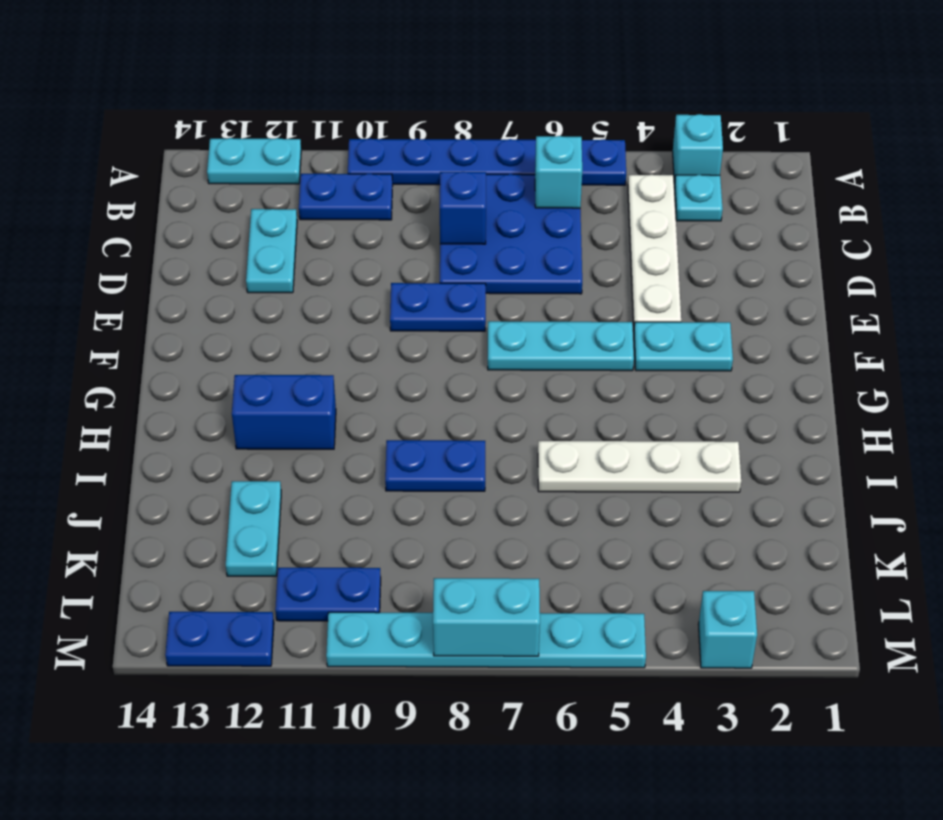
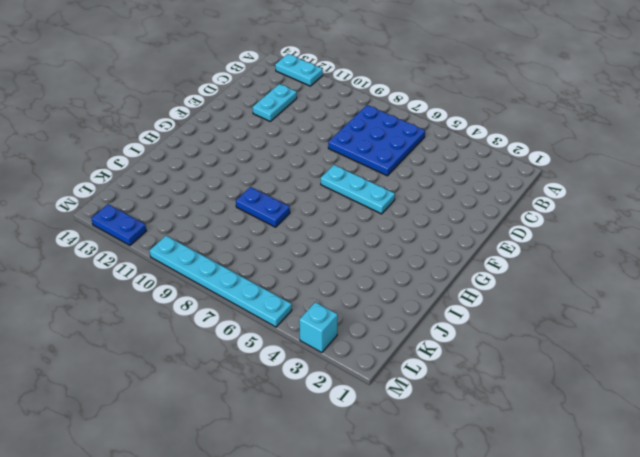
none -> cyan brick A3 level 1
none -> blue plate A5:A10 level 1
none -> cyan plate B3 level 1

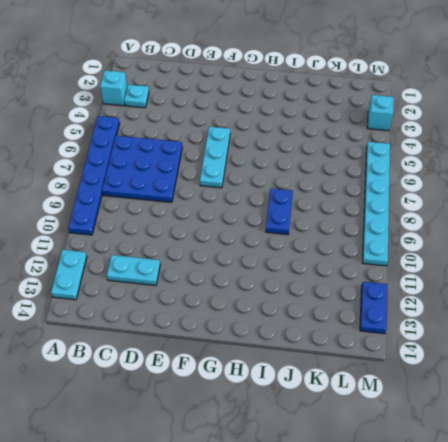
none -> white plate B4:E4 level 1
none -> blue plate B10:B11 level 1
none -> blue plate E8:E9 level 1

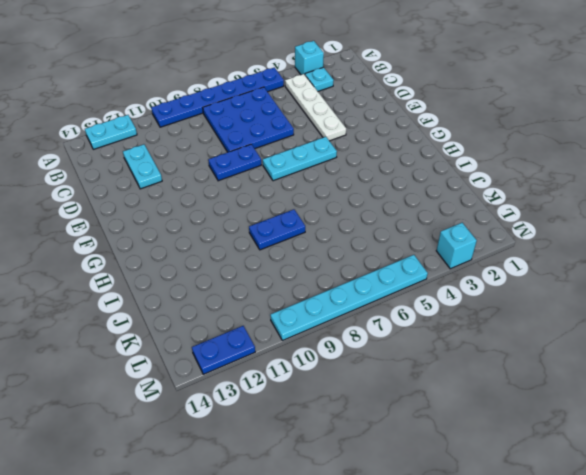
none -> blue plate B10:B11 level 1
none -> cyan plate F3:F4 level 1
none -> blue brick H11:H12 level 1

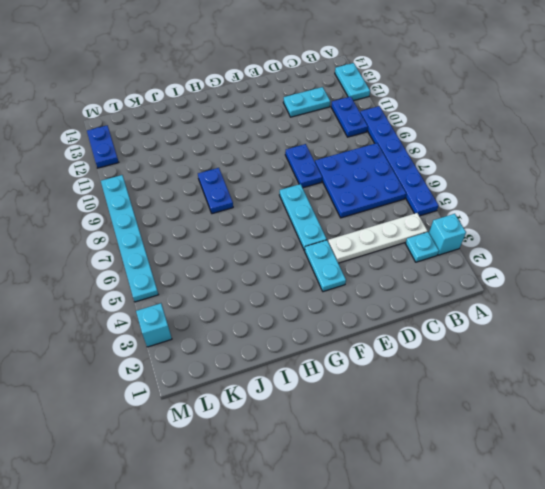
none -> blue brick H11:H12 level 1
none -> white plate I3:I6 level 1
none -> cyan plate J12:K12 level 1

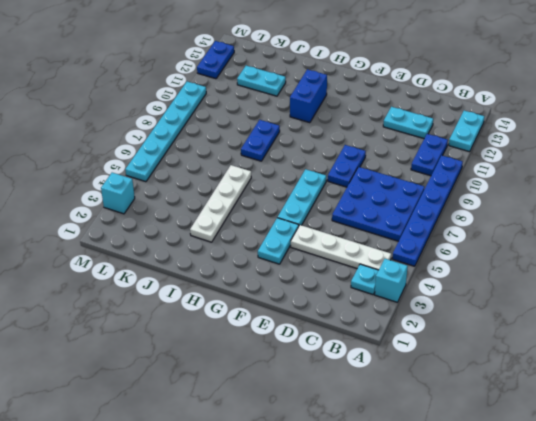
none -> blue plate L10:L11 level 1
none -> cyan brick B6 level 2
none -> blue brick C8 level 2

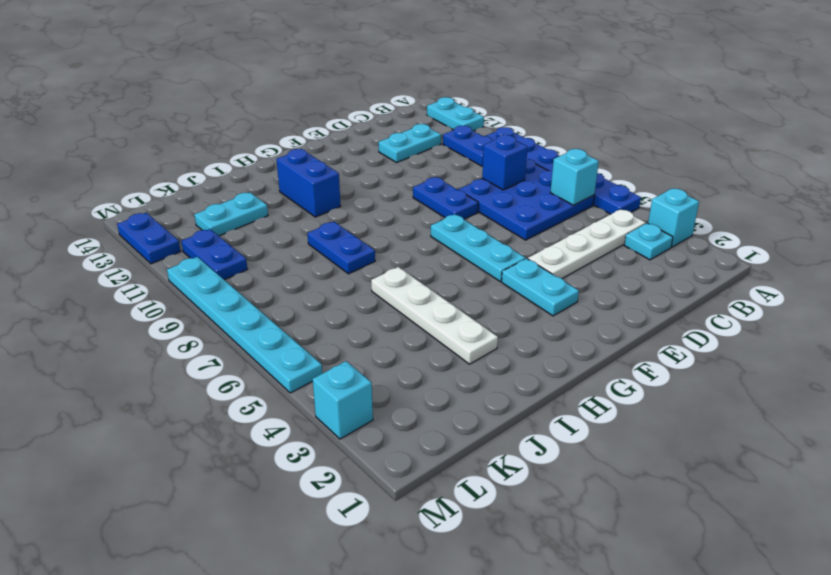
none -> cyan brick M7:M8 level 2

